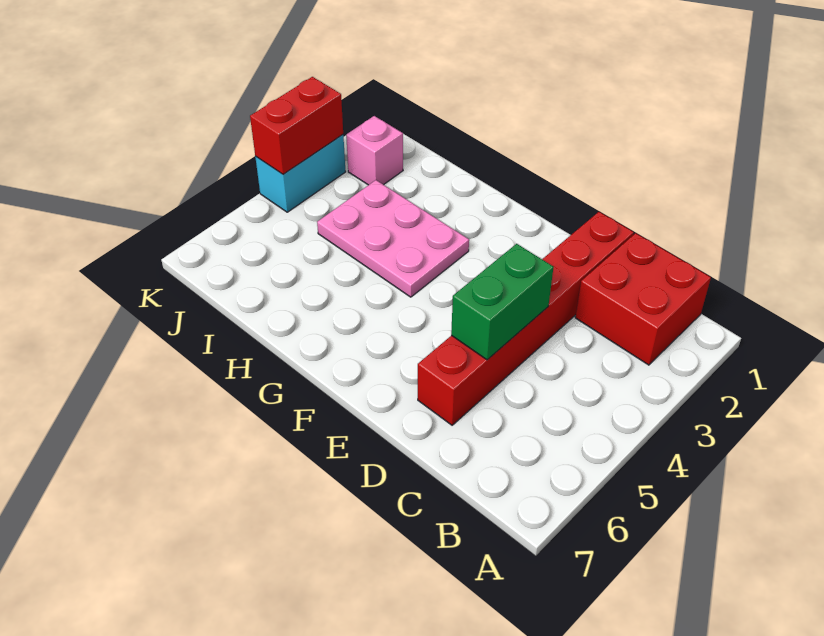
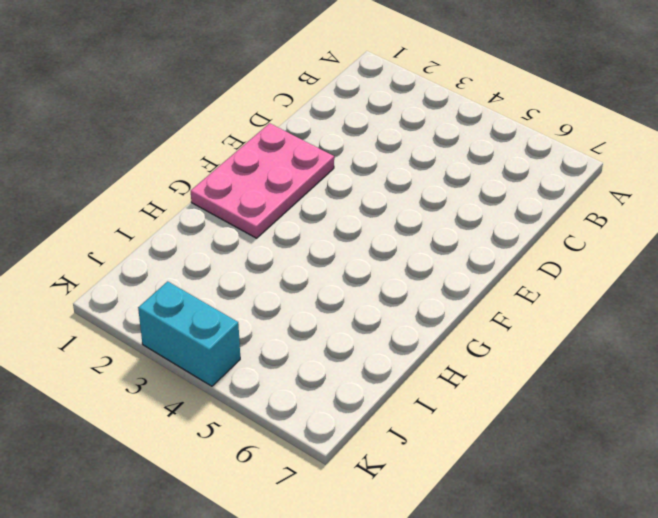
pink plate E1:G2 level 1 -> pink plate G3:I4 level 1
none -> red brick B1:C2 level 1
none -> red brick D1:D6 level 1

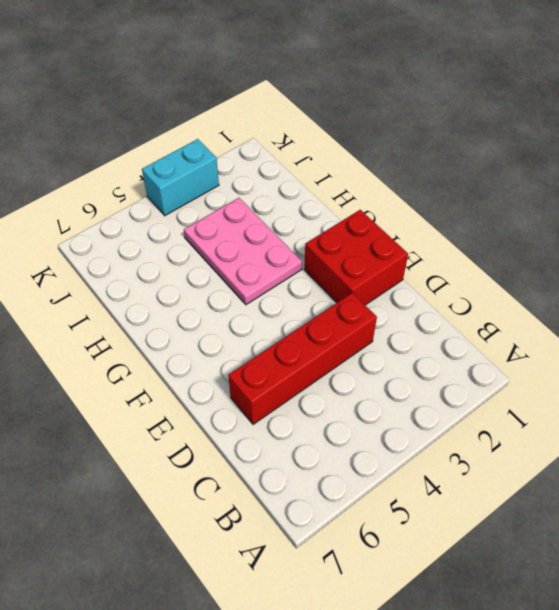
red brick D3:D6 level 1 -> red brick D1:D6 level 1
red brick E1:F2 level 1 -> red brick B1:C2 level 1
none -> pink brick J2 level 1
none -> green brick D4:D5 level 2

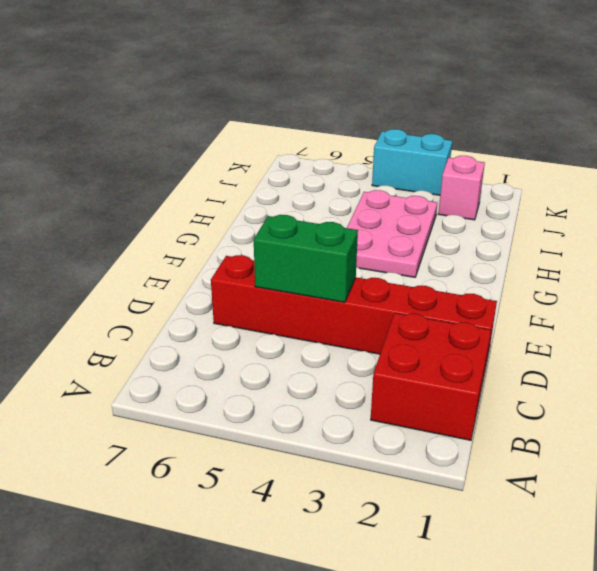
none -> red brick K3:K4 level 2

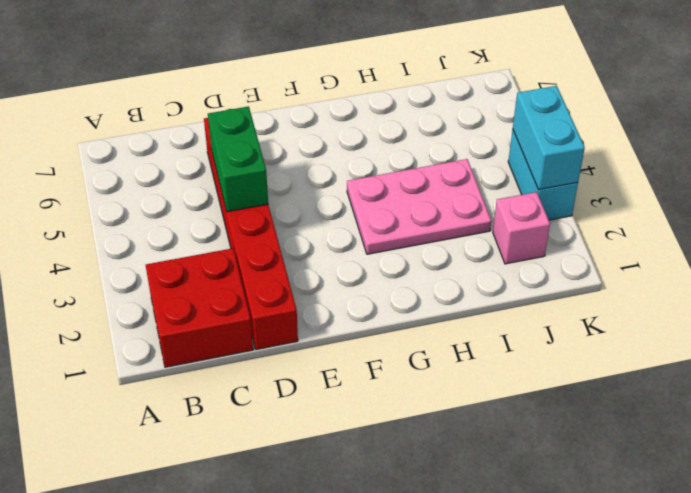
cyan brick K3:K4 level 2 -> red brick K3:K4 level 2

